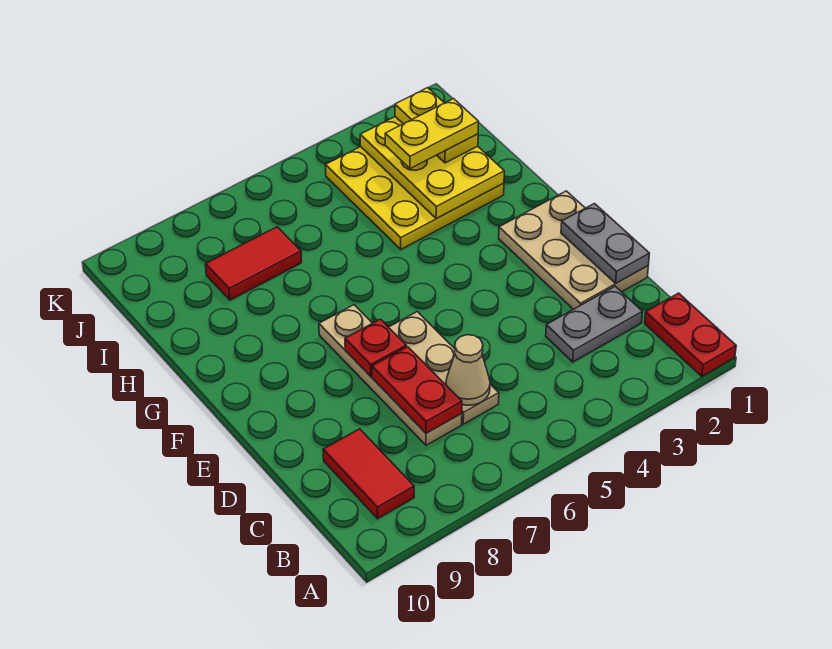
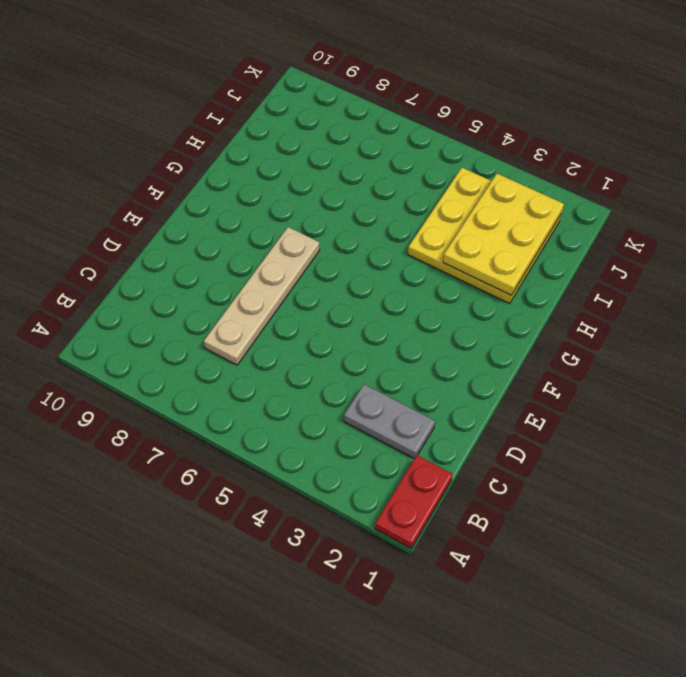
none -> red tile B9:C9 level 1
none -> tan plate C6:E6 level 1
none -> tan plate D1:F2 level 1

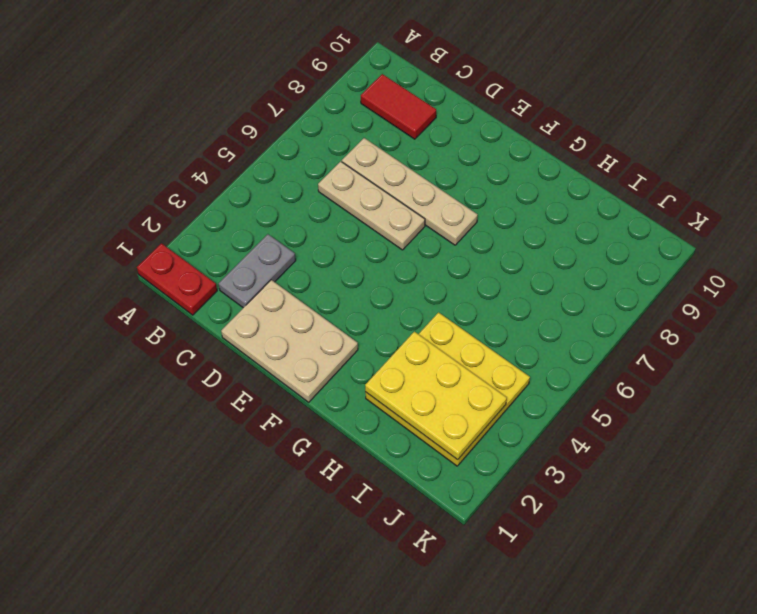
none -> red tile I7:I8 level 1
none -> tan cone C6 level 2
none -> red plate C7:D7 level 2

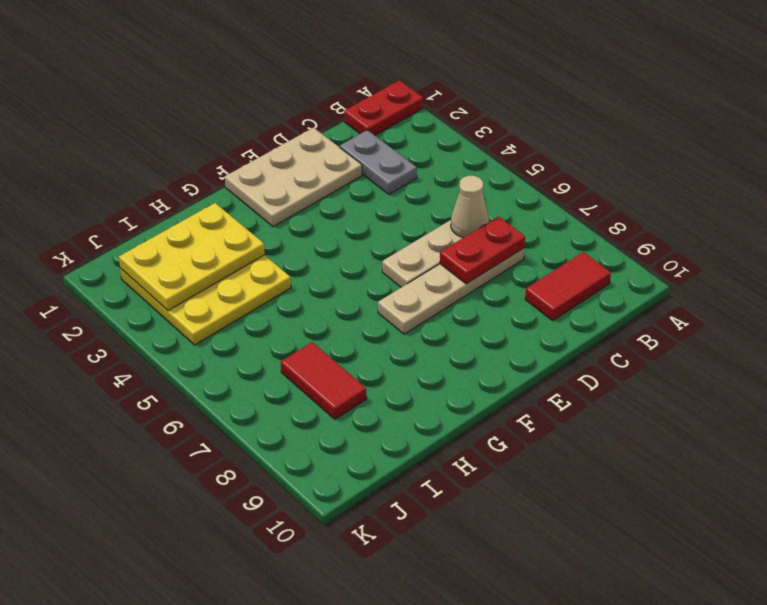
none -> grey plate D1:E1 level 2
none -> red plate E7 level 2
none -> yellow plate I2:J2 level 3

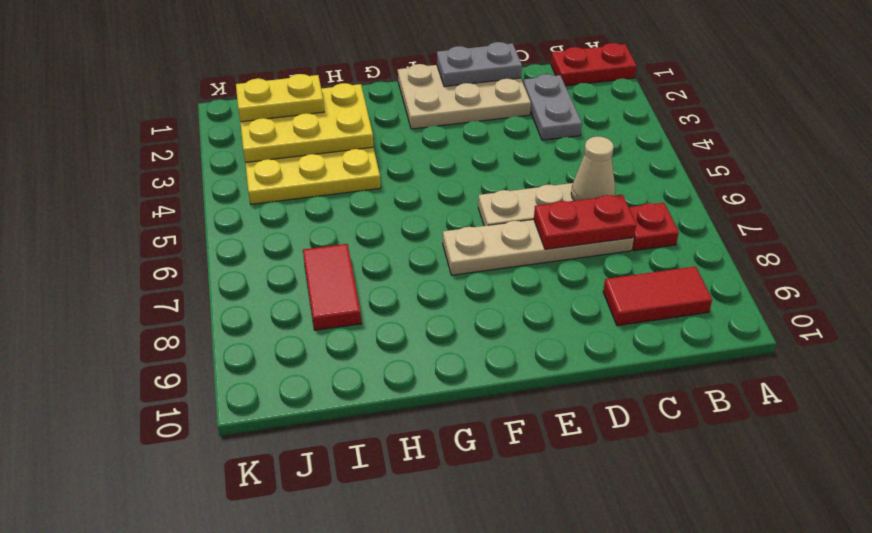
red plate B7 level 1 -> red plate E7 level 2
none -> yellow plate I2:I3 level 4

